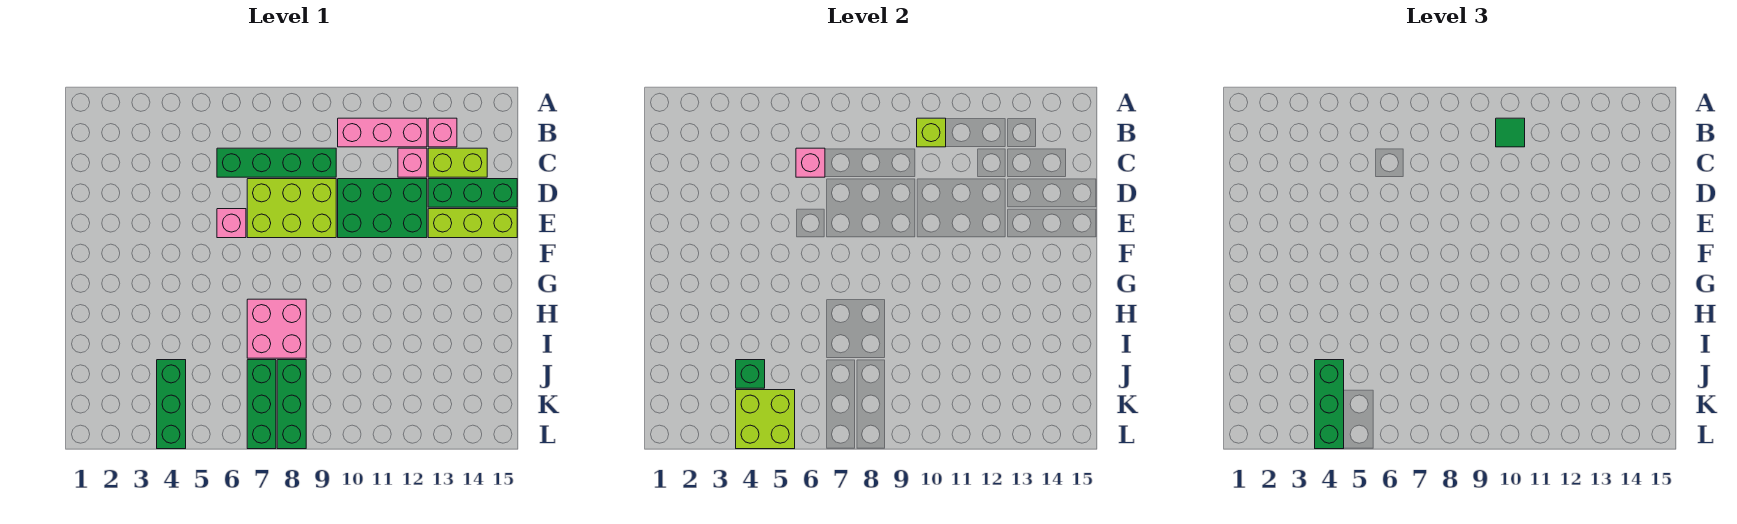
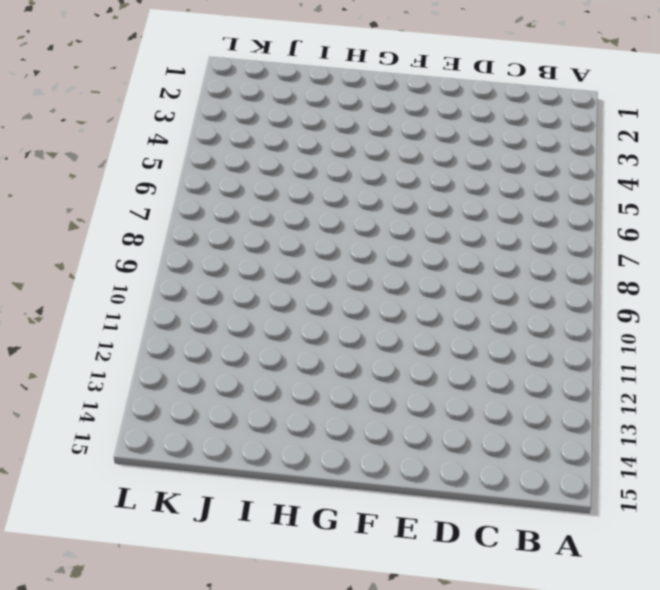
none -> pink brick B10:B12 level 1
none -> pink brick B13 level 1
none -> green brick C6:C9 level 1

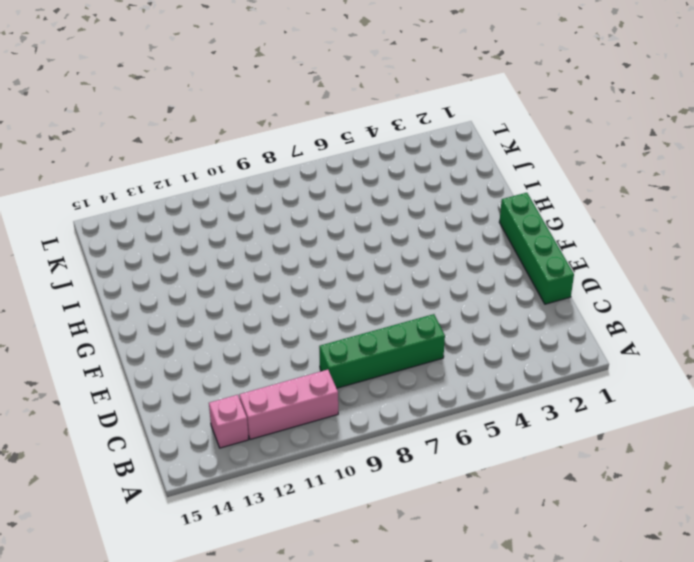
green brick D1:G1 level 1 -> none
none -> pink brick C12 level 1
none -> lime brick C13:C14 level 1
none -> lime brick D7:E9 level 1

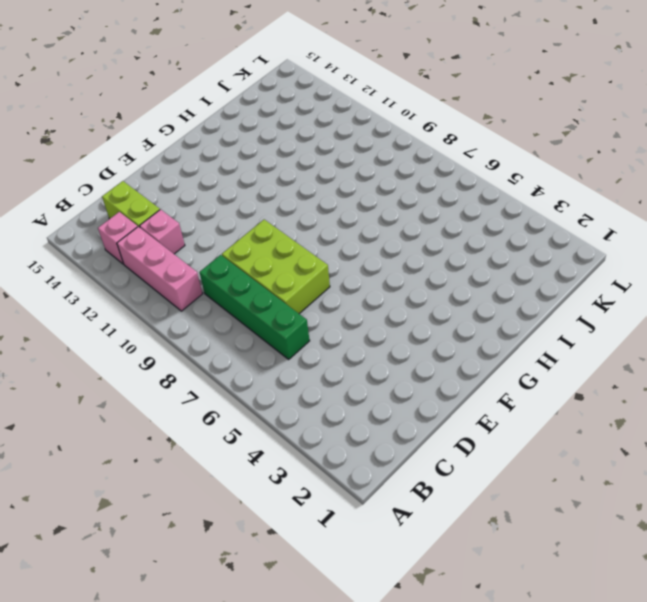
none -> green brick D10:E12 level 1
none -> green brick D13:D15 level 1
none -> pink brick E6 level 1

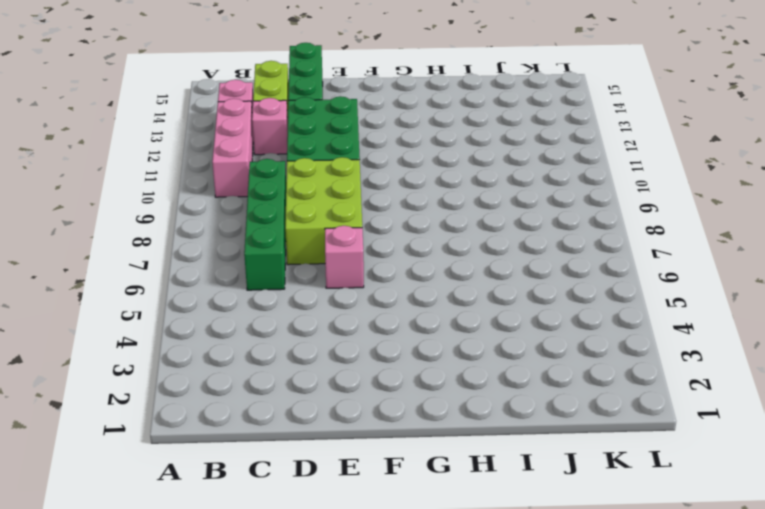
none -> lime brick E13:E15 level 1
none -> pink brick H7:I8 level 1
none -> green brick J4:L4 level 1

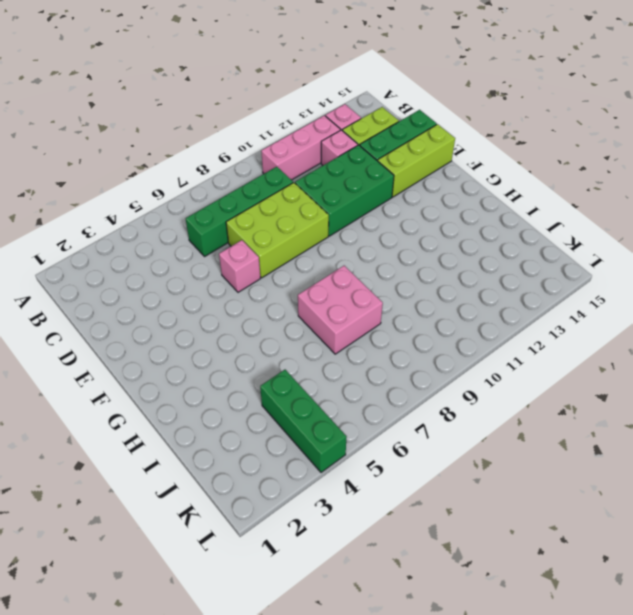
none -> green brick J7:L7 level 1
none -> green brick J8:L8 level 1
none -> lime brick B10 level 2

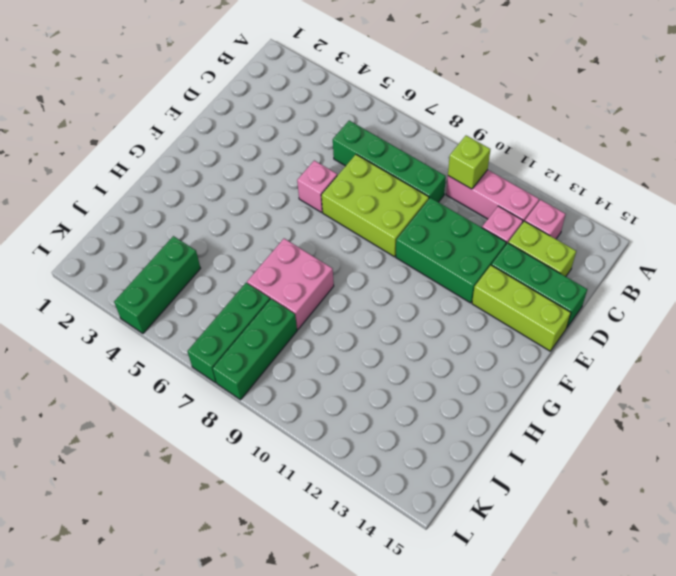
none -> pink brick C6 level 2
none -> green brick J4 level 2
none -> lime brick K4:L5 level 2

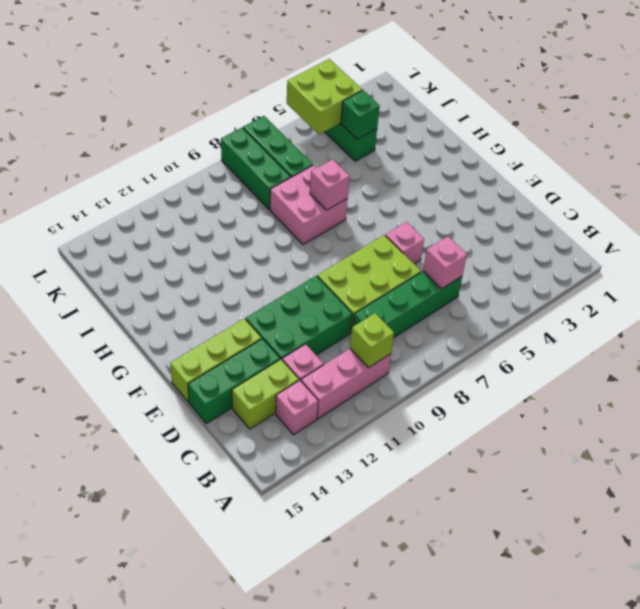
pink brick H7 level 2 -> none
none -> green tile B10 level 3
none -> green brick J4:L4 level 3

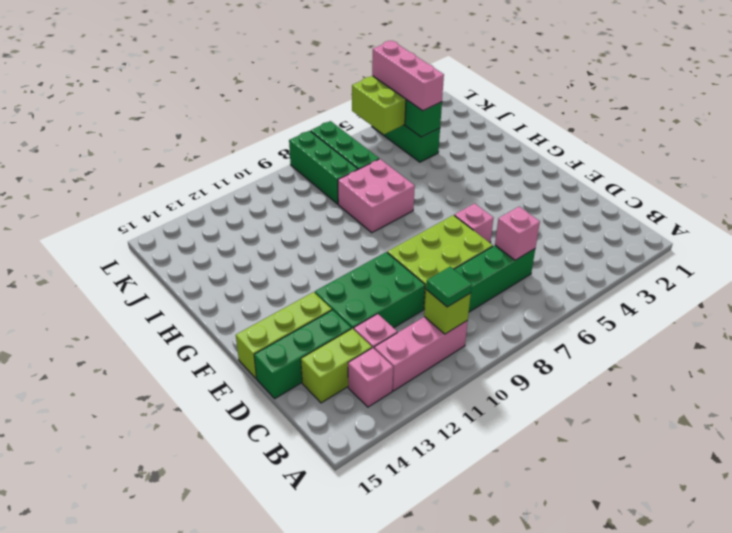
pink brick J4:L4 level 3 -> green brick J4:L4 level 3

